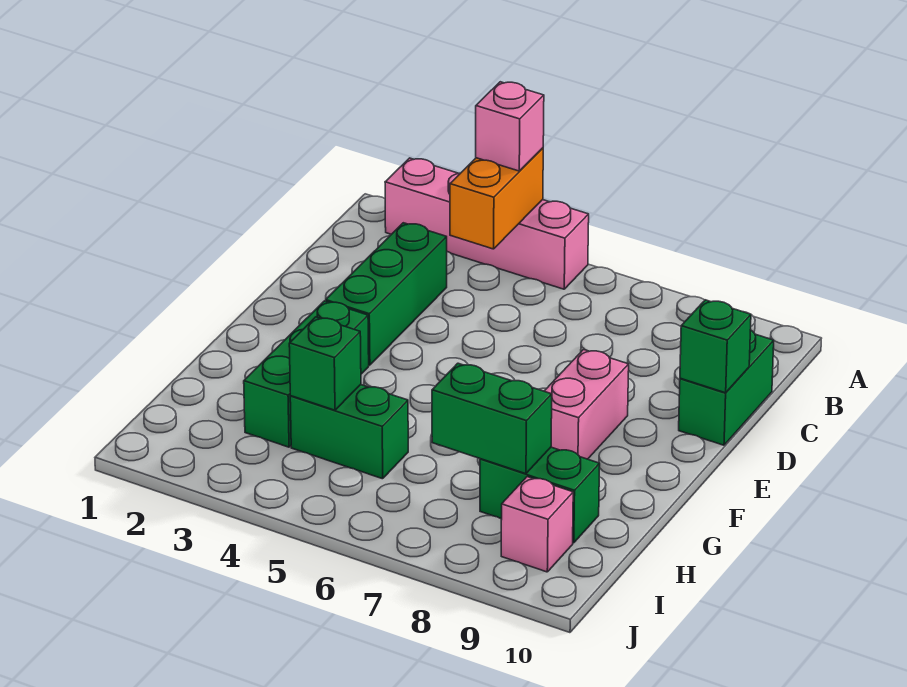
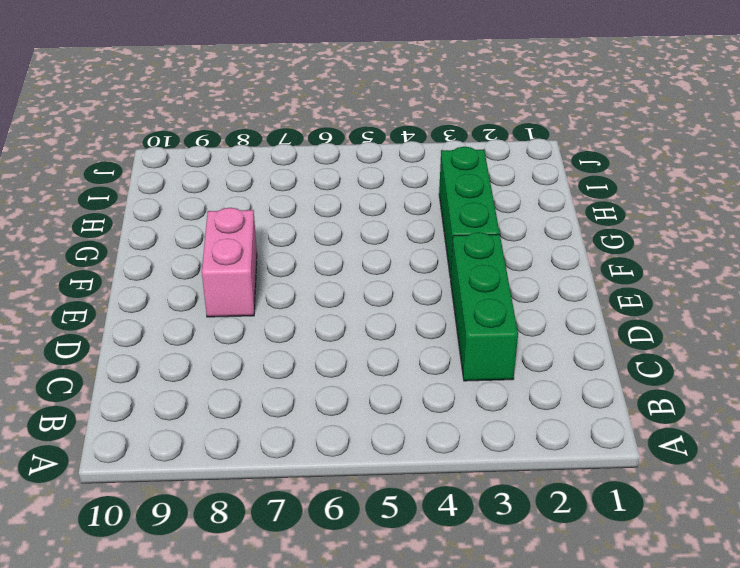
none -> pink brick A2:A5 level 1
none -> green brick C10:D10 level 1
none -> green brick H4:H5 level 1

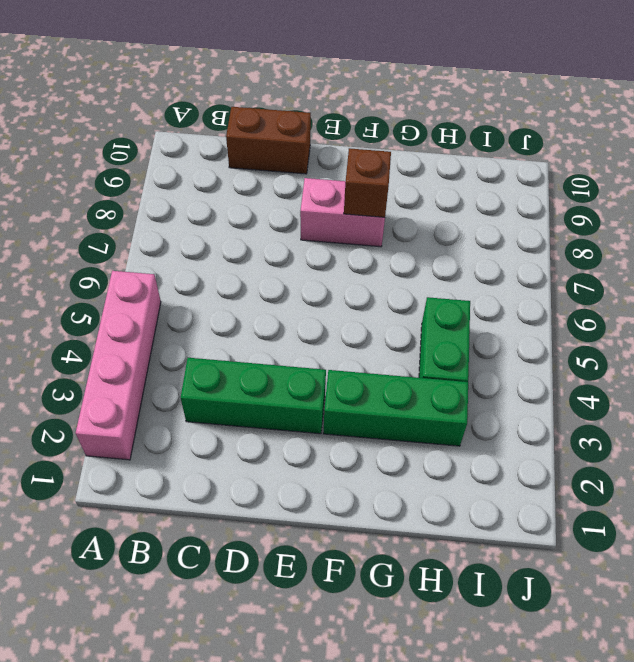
brown brick C10:D10 level 1 -> green brick C10:D10 level 1
brown brick F8 level 2 -> none
none -> green brick H8:H9 level 1
none -> pink brick I9 level 1
none -> orange brick A4:B4 level 2

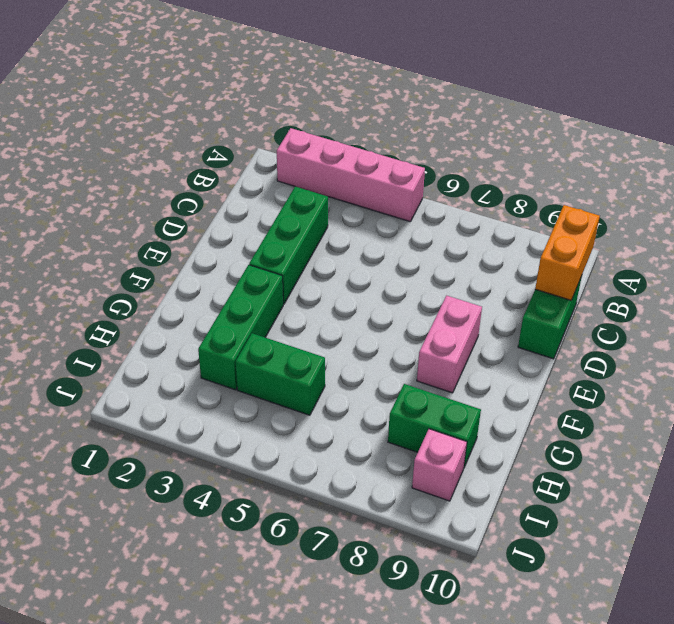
orange brick B10:C10 level 2 -> orange brick A4:B4 level 2
none -> green brick D10 level 2
none -> green brick H4 level 2
none -> green brick H7:H8 level 2

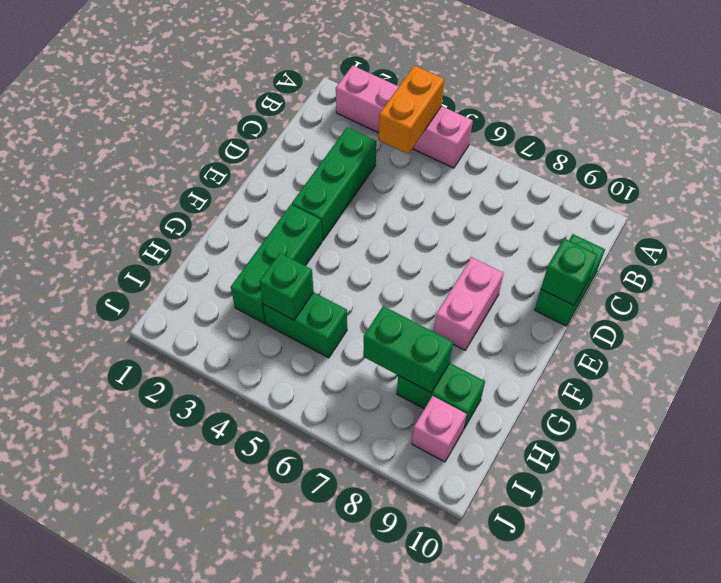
none -> pink brick A4 level 3

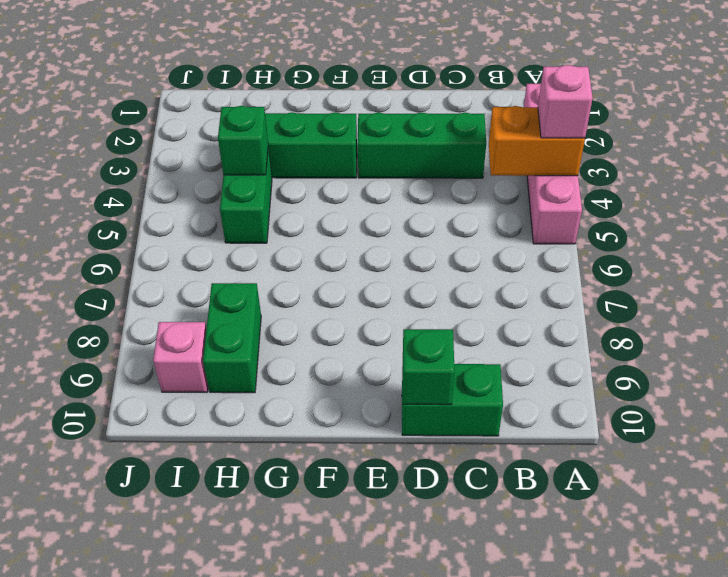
none -> pink brick E8:F8 level 1
none -> green brick H7:H8 level 2

